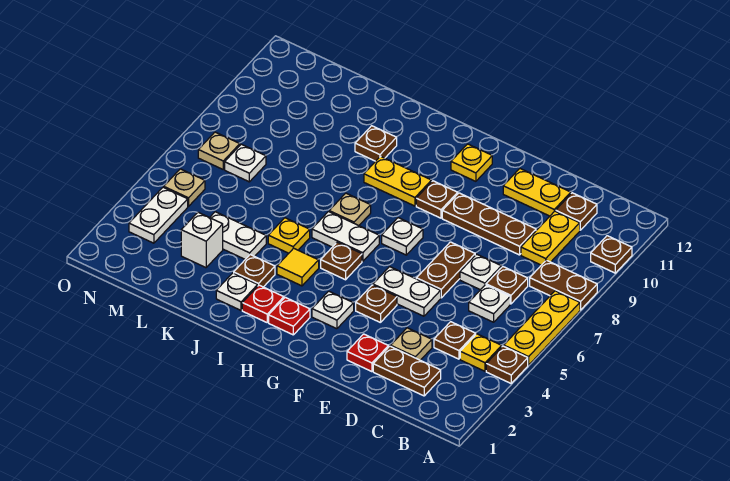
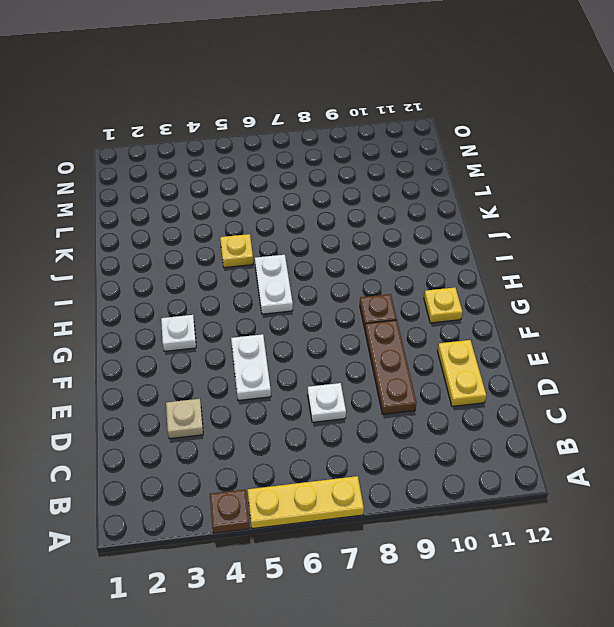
none -> brown plate A8:B8 level 1
none -> brown plate A10 level 1
none -> yellow plate B4 level 1
none -> brown plate C2:D2 level 1

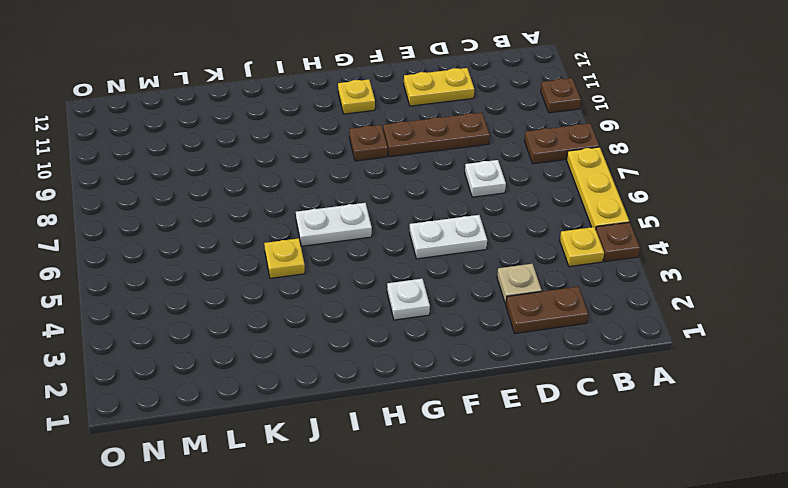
none -> brown plate C4 level 1
none -> white plate C6 level 1
none -> brown plate C7 level 1
none -> yellow plate C9:C10 level 1

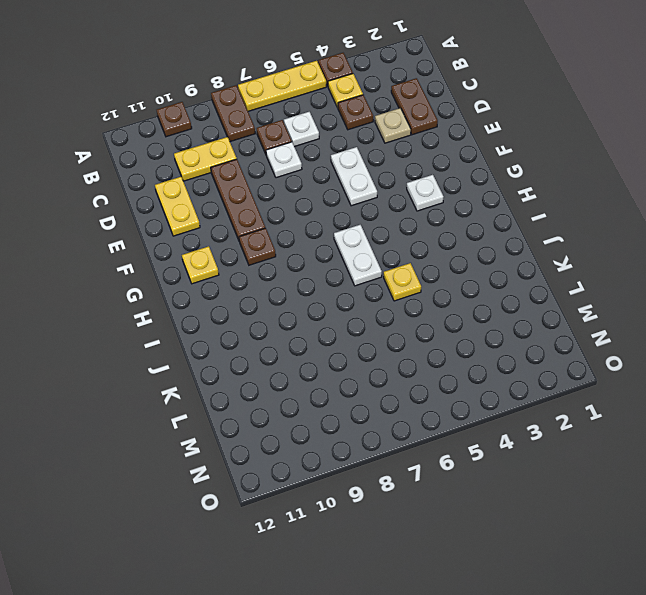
none -> brown plate C11 level 1
none -> red plate E2 level 1
none -> brown plate E6:E7 level 1
none -> brown plate F4 level 1

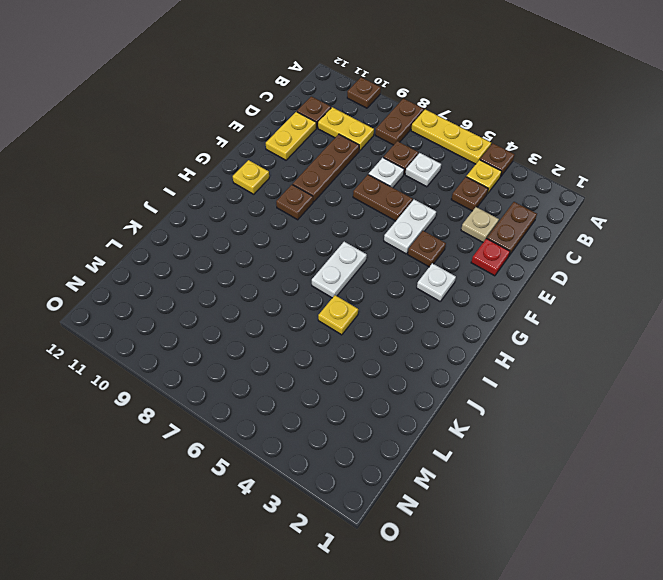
none -> white plate G7 level 1
none -> red plate H2 level 1
none -> brown plate H5 level 1
none -> yellow plate H9:I9 level 1

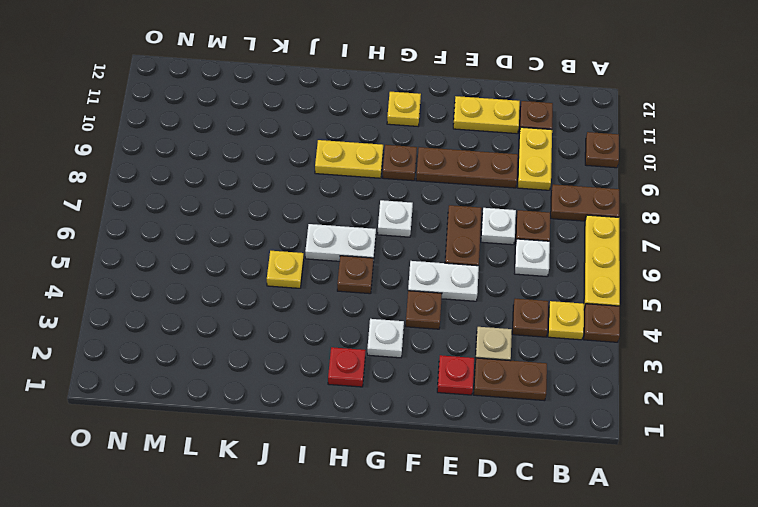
none -> red plate I2 level 1
none -> yellow tile I4 level 1
none -> tan plate I7 level 1
none -> white plate J2 level 1

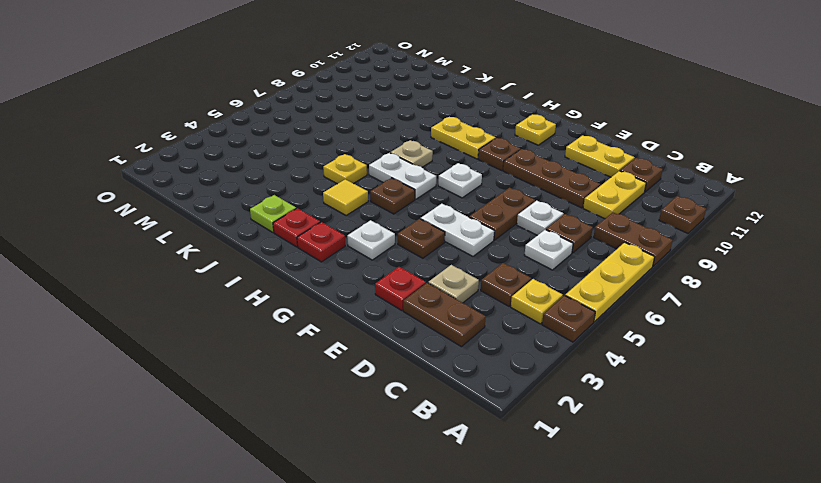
lime plate J2 level 1 -> white plate J2 level 1
none -> brown plate J3 level 1
none -> brown plate J10 level 1
none -> white plate K4:L4 level 1
none -> white brick L3 level 1

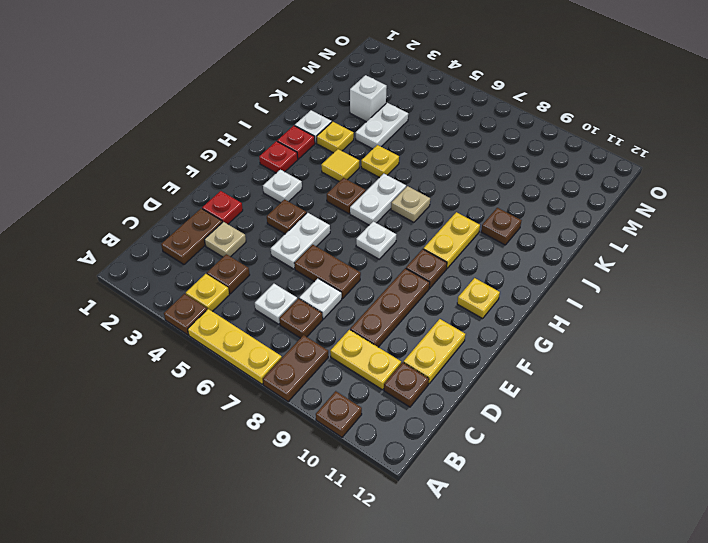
yellow plate J3 level 1 -> brown plate J3 level 1
none -> white plate M7 level 1
none -> white plate N3:N4 level 1
none -> tan plate N5 level 1
none -> tan plate N7 level 1

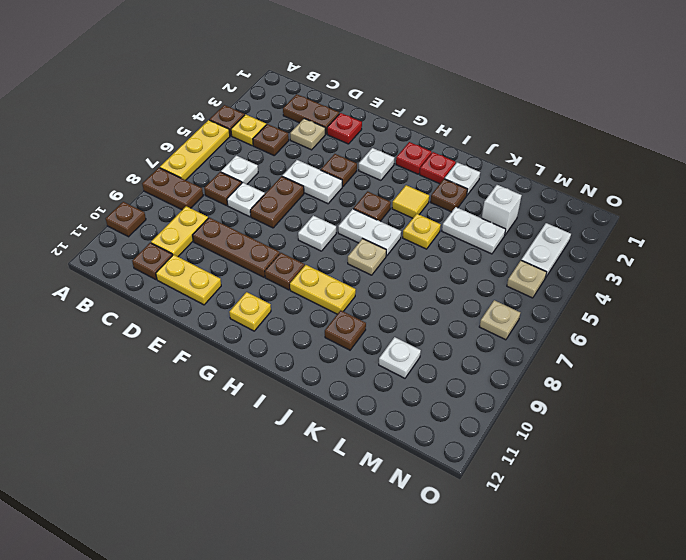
white plate L10 level 1 -> white plate M7 level 1

